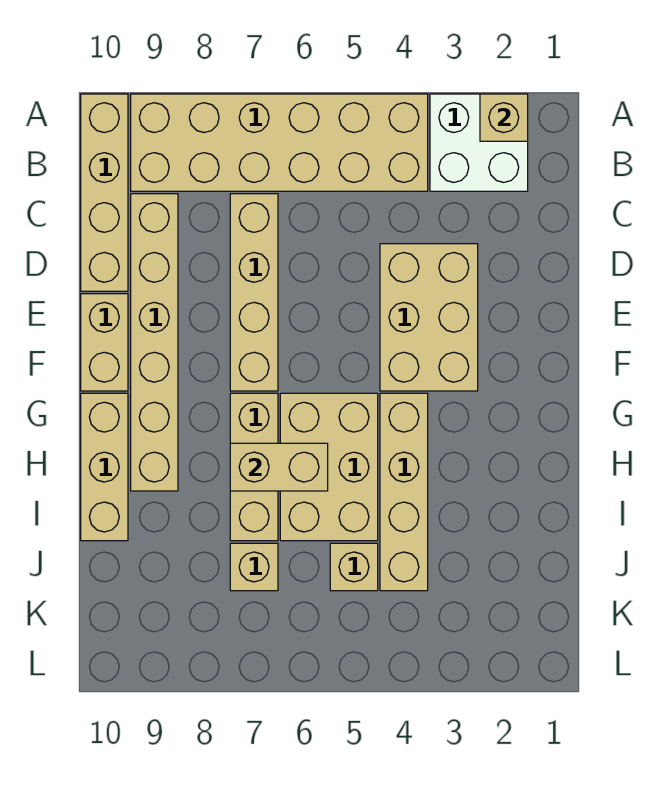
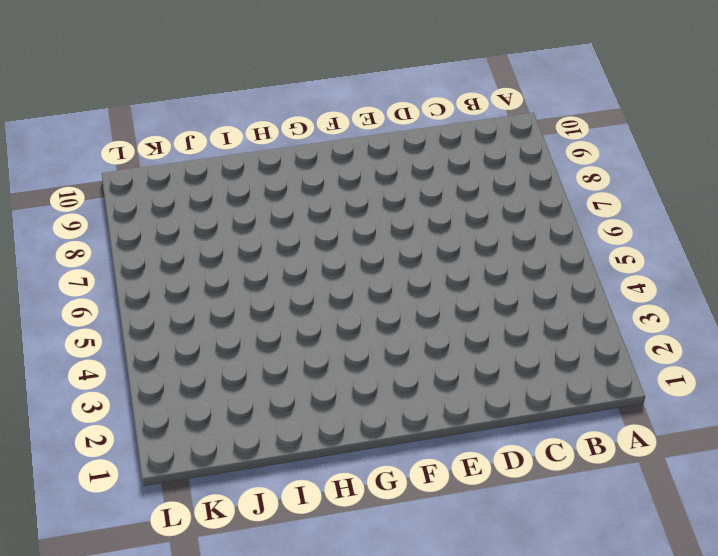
none -> white brick A2:B3 level 1
none -> tan brick A4:B9 level 1
none -> tan brick A10:D10 level 1

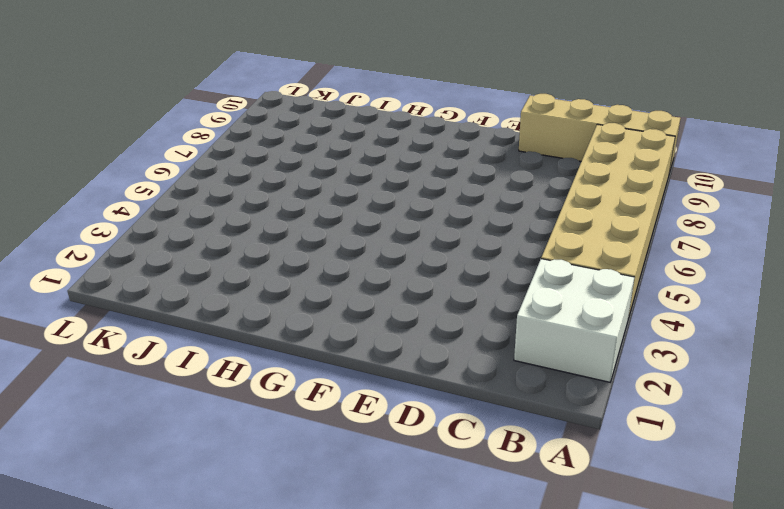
none -> tan brick C7:F7 level 1
none -> tan brick C9:H9 level 1
none -> tan brick D3:F4 level 1

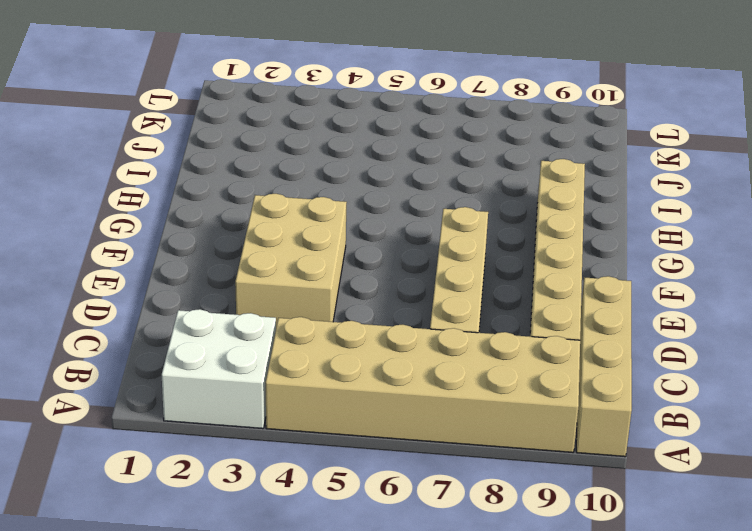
none -> tan brick E10:F10 level 1
none -> tan brick G4:J4 level 1
none -> tan brick G5:I6 level 1

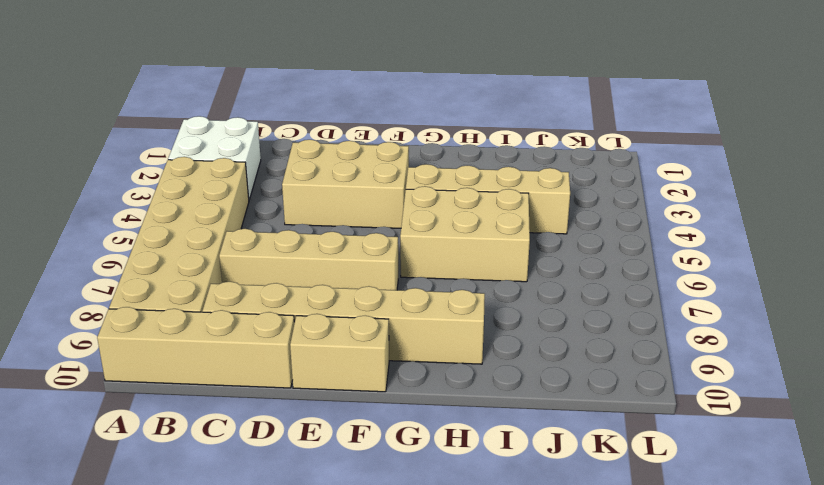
none -> tan brick G7:I7 level 1
none -> tan brick G10:I10 level 1
none -> tan brick J5 level 1

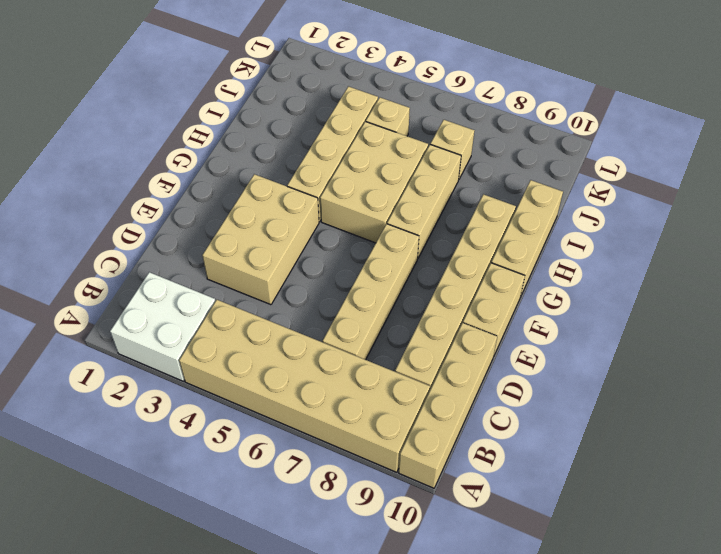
none -> tan brick A2 level 2
none -> tan brick H6:H7 level 2

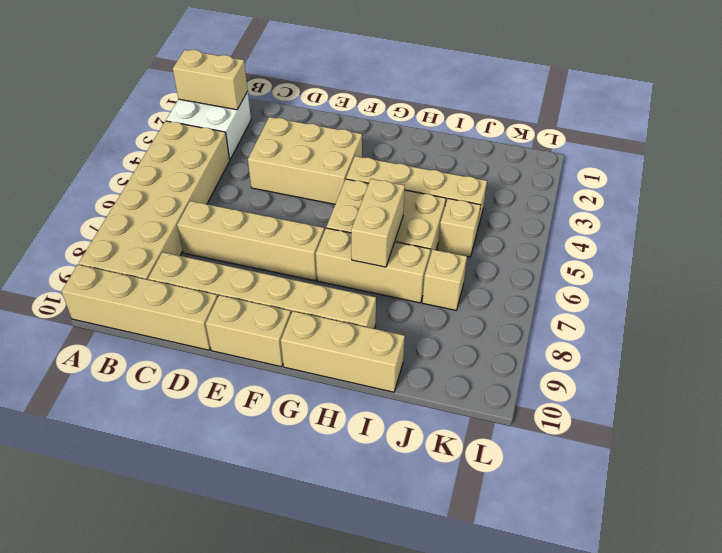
tan brick A2:B2 level 2 -> tan brick A2 level 2

